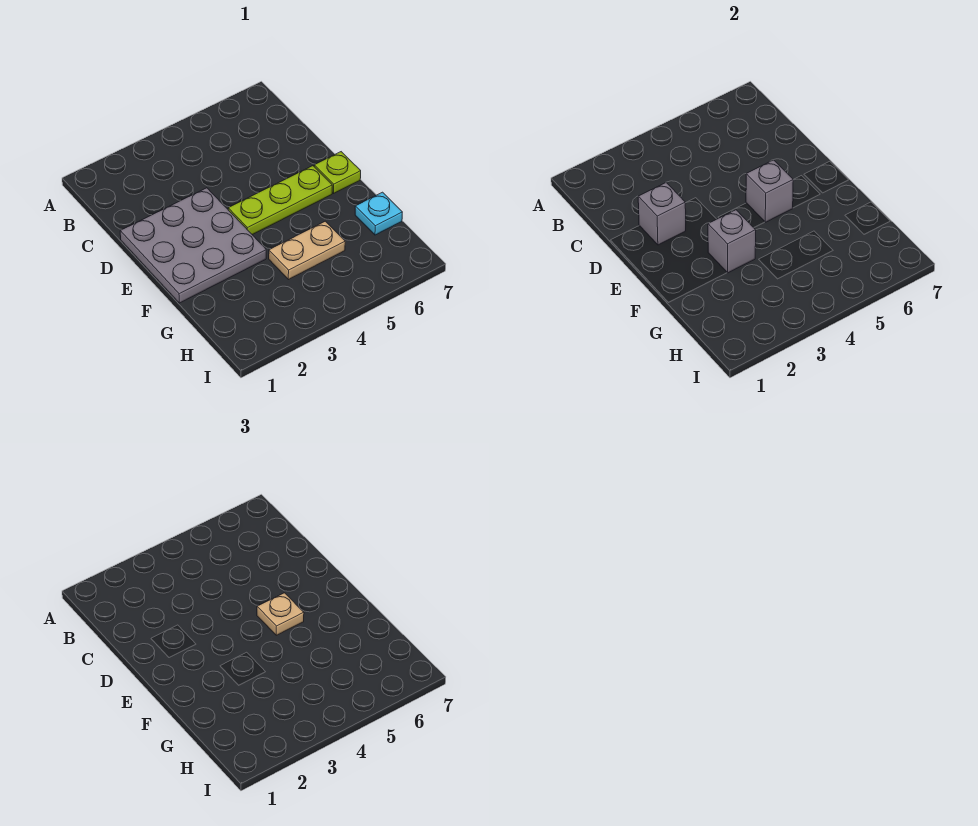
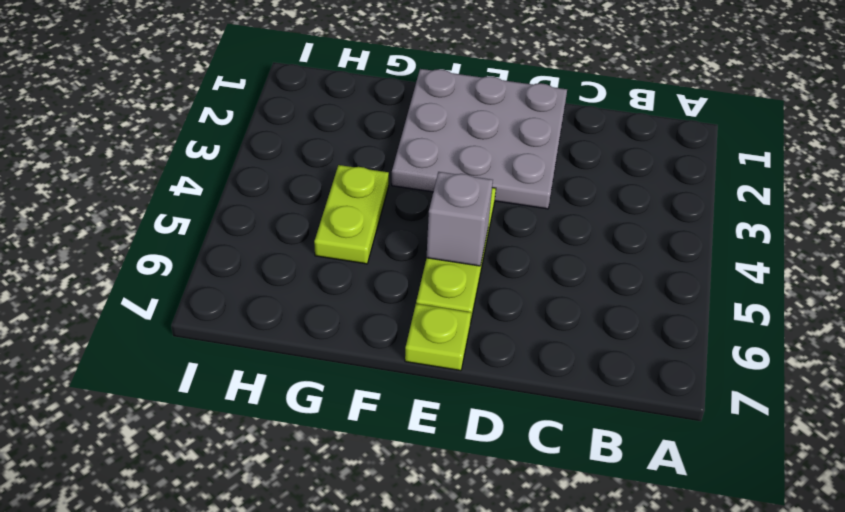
lime plate G4:G5 level 1 -> tan plate G4:G5 level 1
none -> cyan plate G7 level 1
none -> grey brick D2 level 2

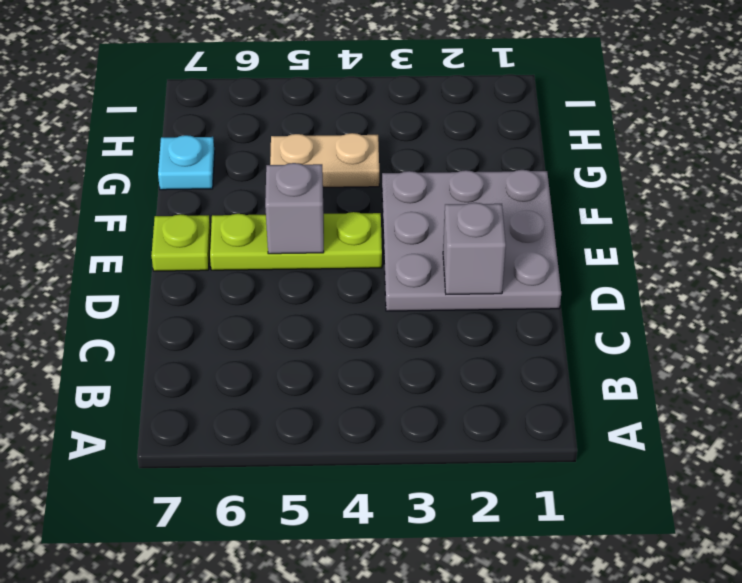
none -> grey brick F3 level 2
none -> tan plate E5 level 3

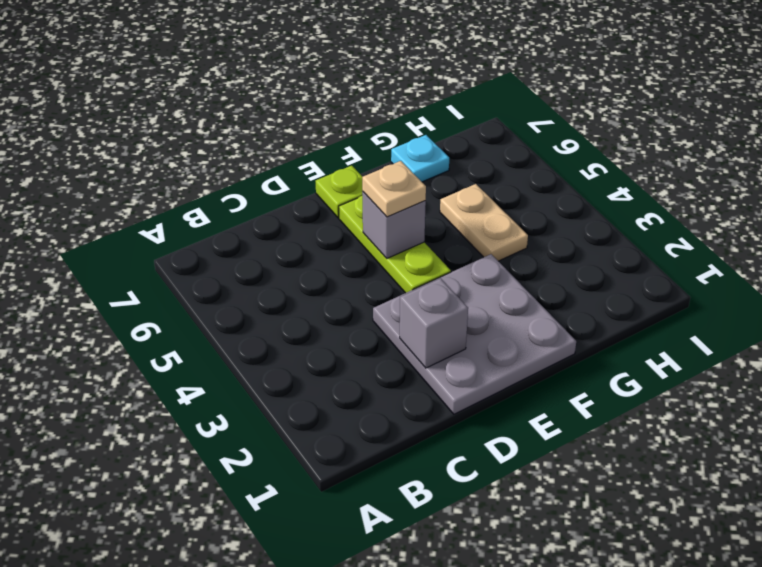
none -> grey brick F3 level 2

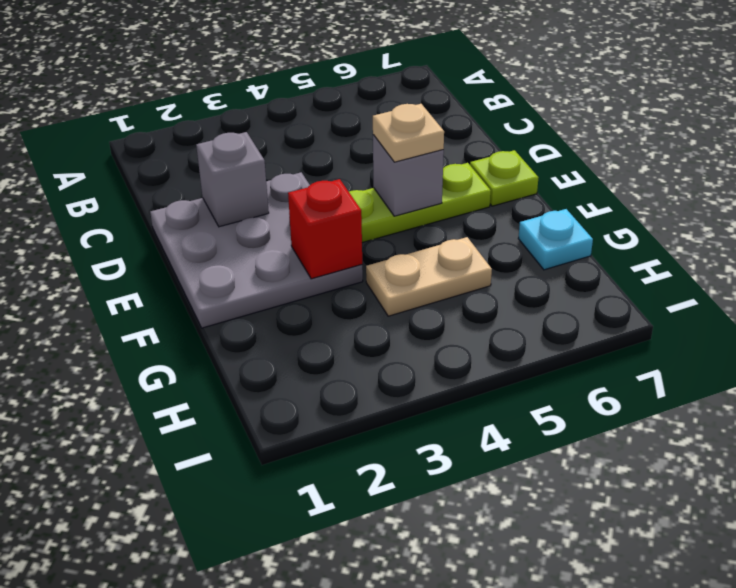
red brick F3 level 2 -> grey brick F3 level 2

